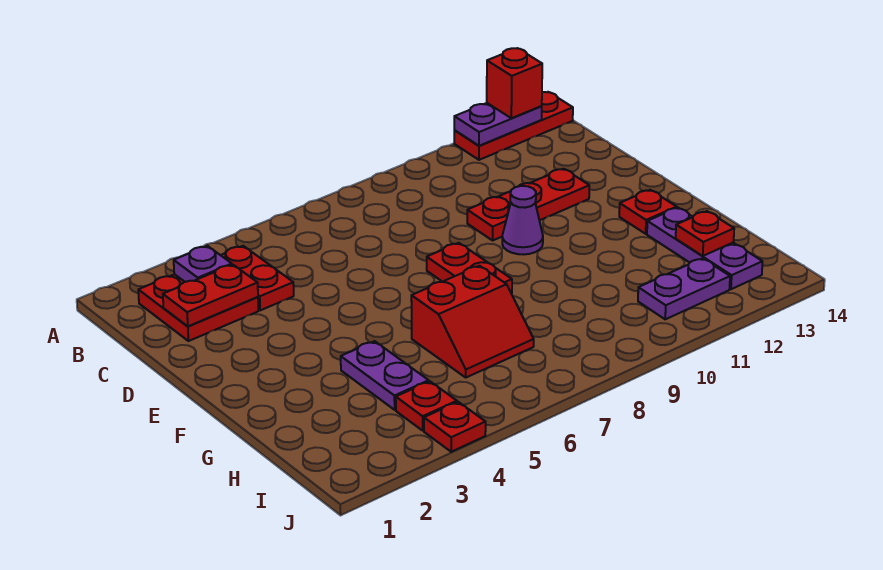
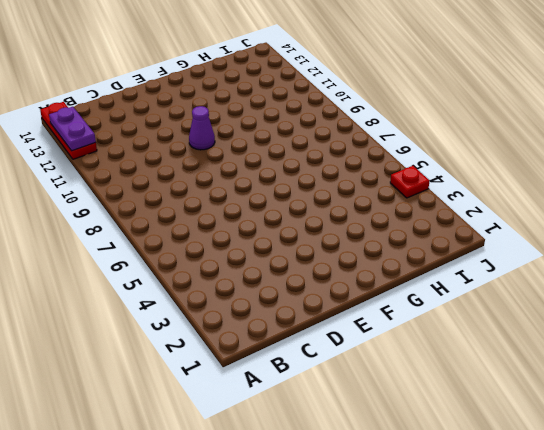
none -> red plate B2:C3 level 1
none -> red plate B4:C4 level 1
none -> red plate D10:D12 level 1

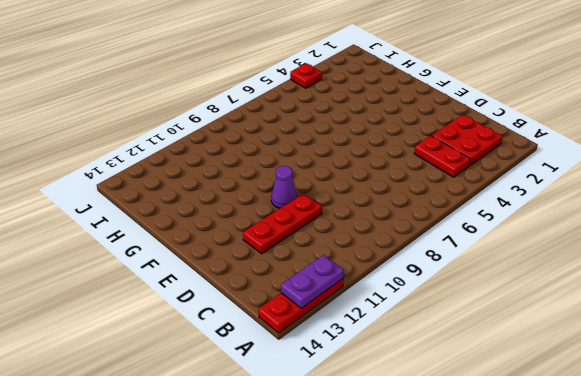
none -> red plate E8:F8 level 1
none -> red plate F13 level 1
none -> purple plate G4:H4 level 1

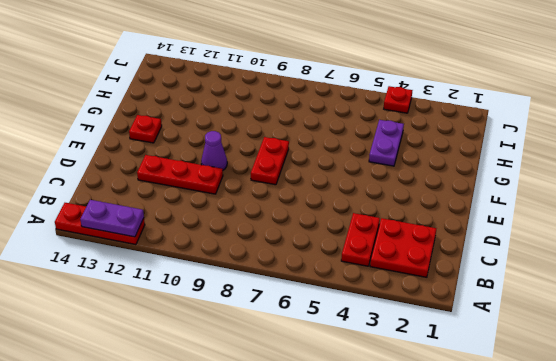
none -> red slope G6:H7 level 1 top G
none -> purple plate G13:I13 level 1
none -> red plate I4 level 1

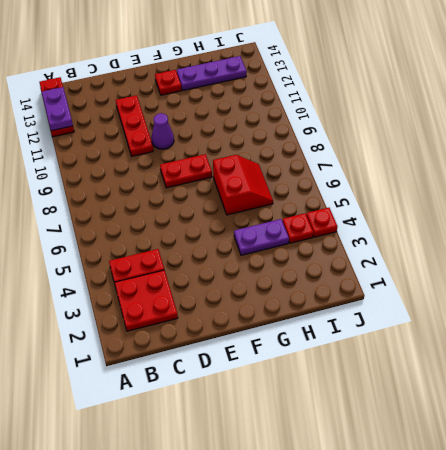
none -> purple plate I11:I12 level 1
none -> purple plate B3 level 2
none -> red plate C2:C3 level 2

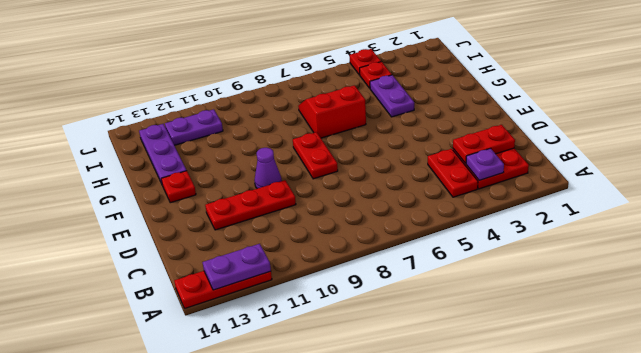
none -> red plate H13 level 2
none -> red brick A13 level 3

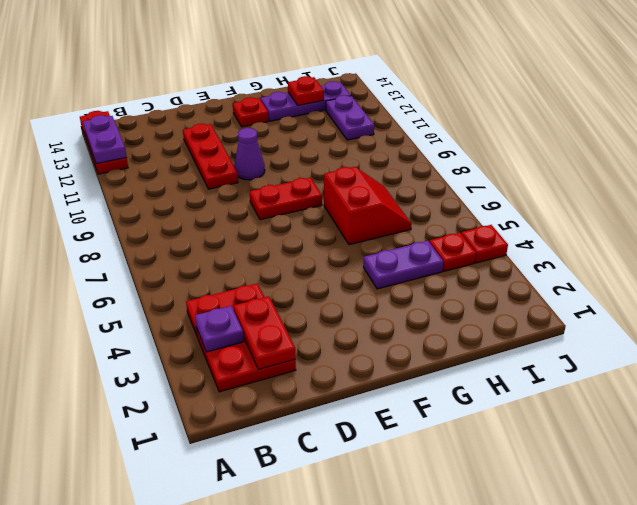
none -> red brick A13 level 3

